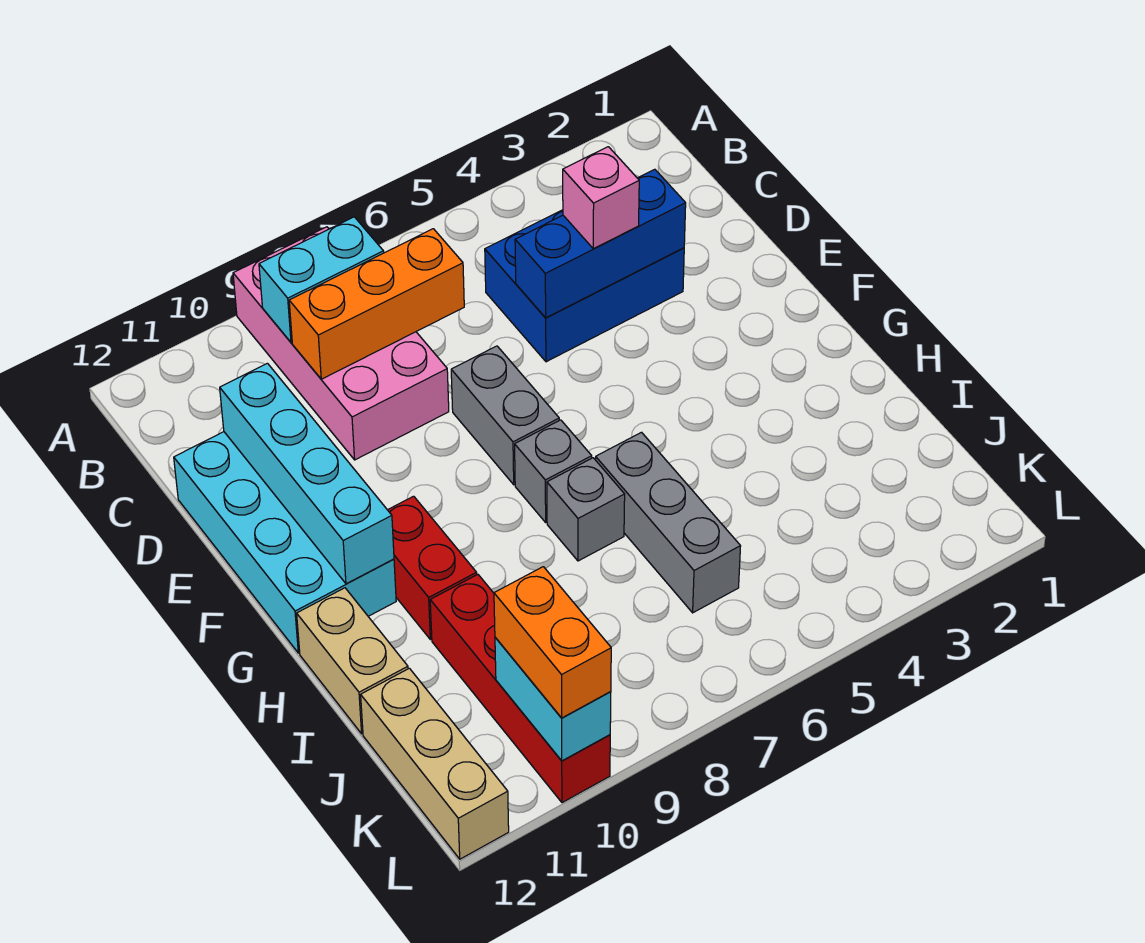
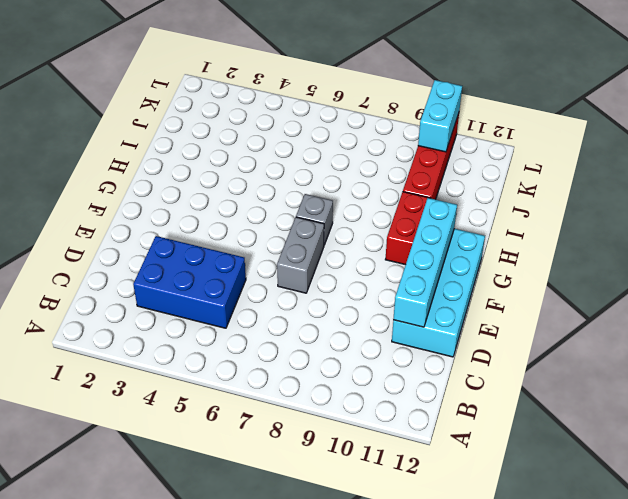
none -> pink brick A8:D9 level 1
none -> grey brick H6:J6 level 1
none -> grey brick H7 level 1

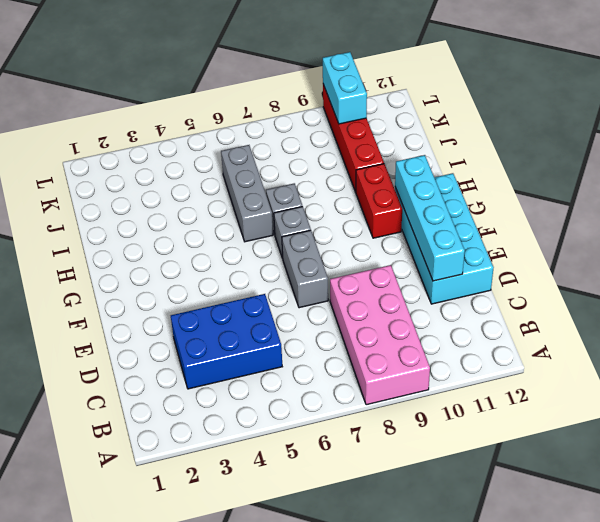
none -> tan brick H12:I12 level 1
none -> tan brick J12:L12 level 1
none -> cyan brick B8:B9 level 2

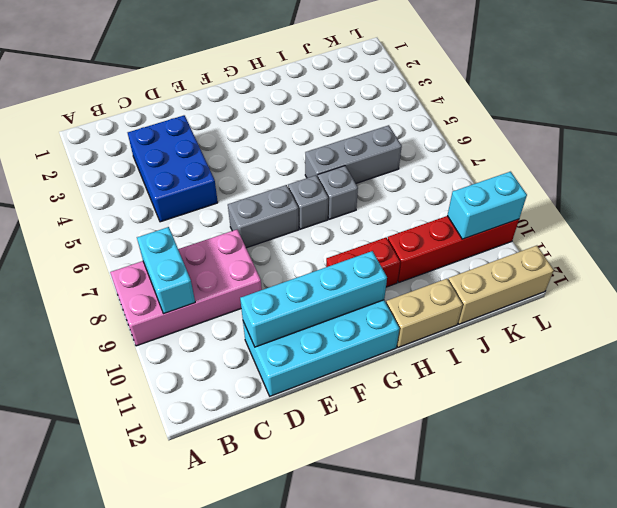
none -> orange brick C7:C9 level 2
none -> blue brick D3:D5 level 2
none -> pink brick D4 level 3

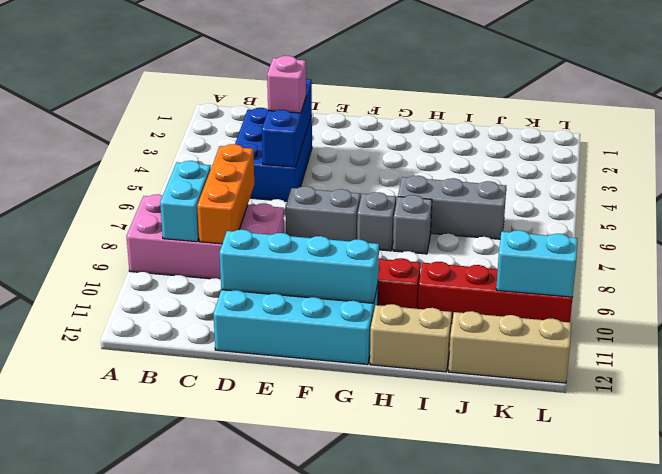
none -> orange brick K10:L10 level 3

